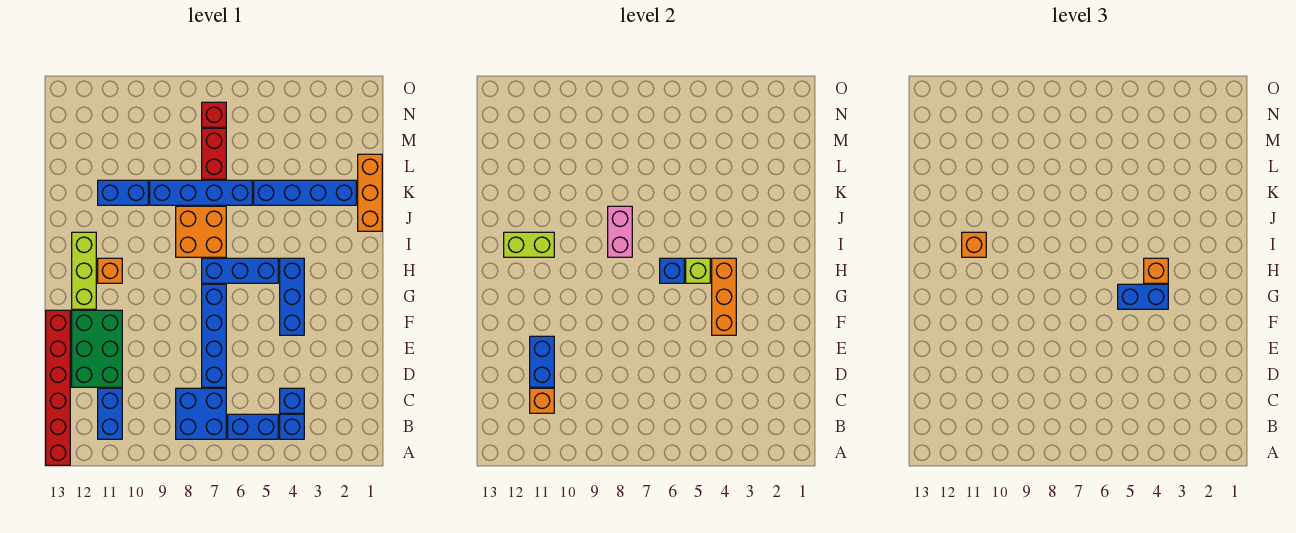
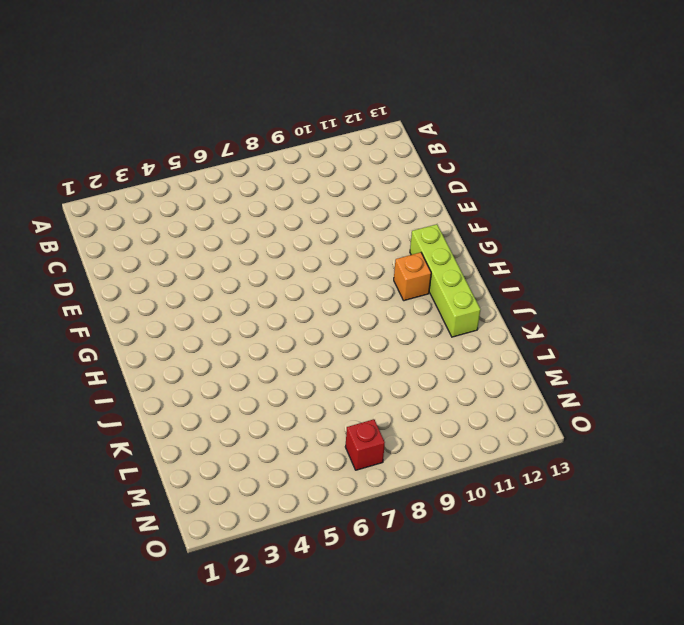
lime brick G12:J12 level 1 -> lime brick G12:I12 level 1
none -> red brick A13:F13 level 1
none -> blue brick B4 level 1
none -> blue brick B5:B6 level 1

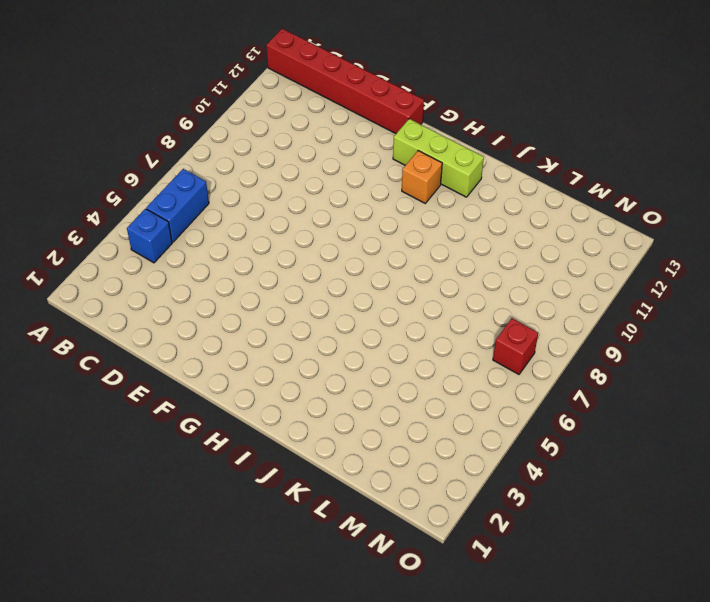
none -> blue brick B7:C8 level 1
none -> blue brick B11:C11 level 1
none -> blue brick C4 level 1

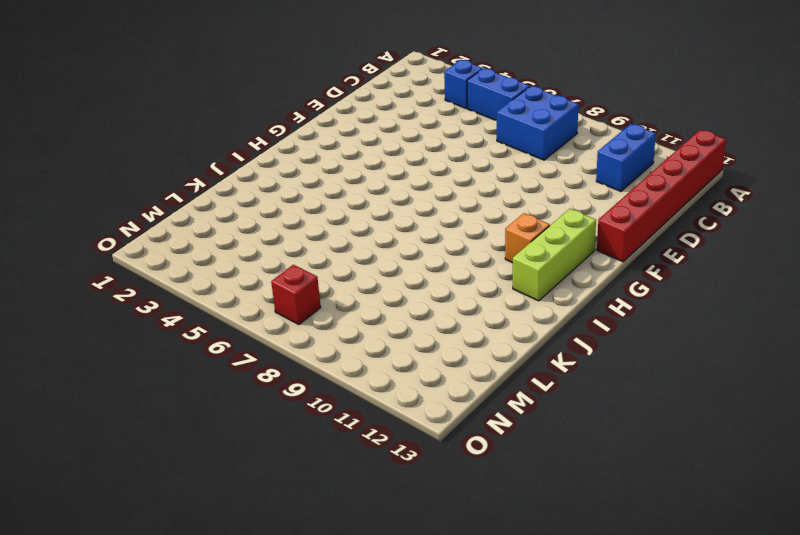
none -> blue brick C4 level 1
none -> blue brick D7:G7 level 1
none -> green brick D11:F12 level 1

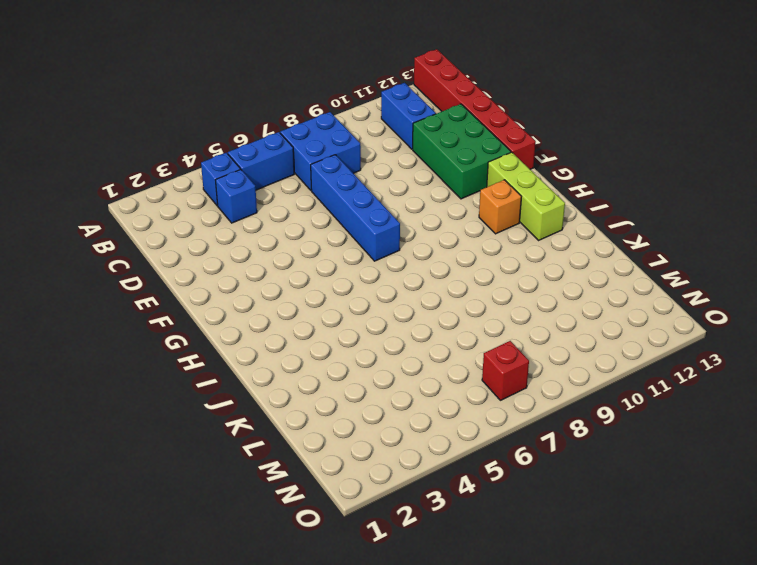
none -> blue brick F4:H4 level 1
none -> blue brick H5:H7 level 1
none -> orange brick I7:J8 level 1

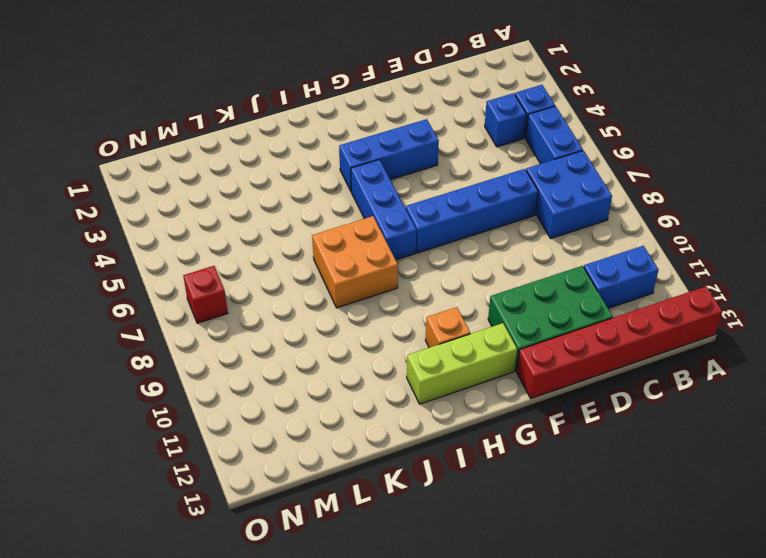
none -> orange brick J1:L1 level 1
none -> blue brick K2:K5 level 1
none -> blue brick K6:K9 level 1

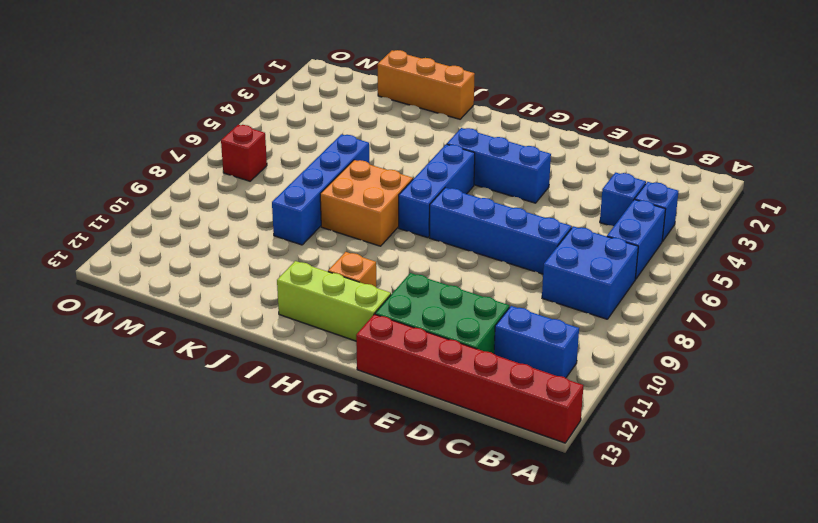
none -> blue brick K2:K5 level 1
none -> blue brick K10:K11 level 1
none -> red brick L7:M7 level 1

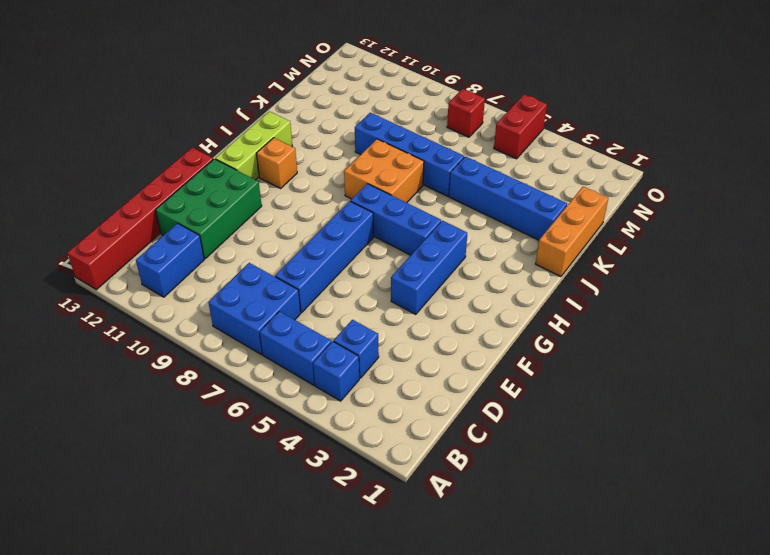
red brick N5:O5 level 1 -> red brick L7:M7 level 1
none -> blue brick K10:K11 level 1
none -> orange brick C11 level 2
none -> blue brick D11:E11 level 2

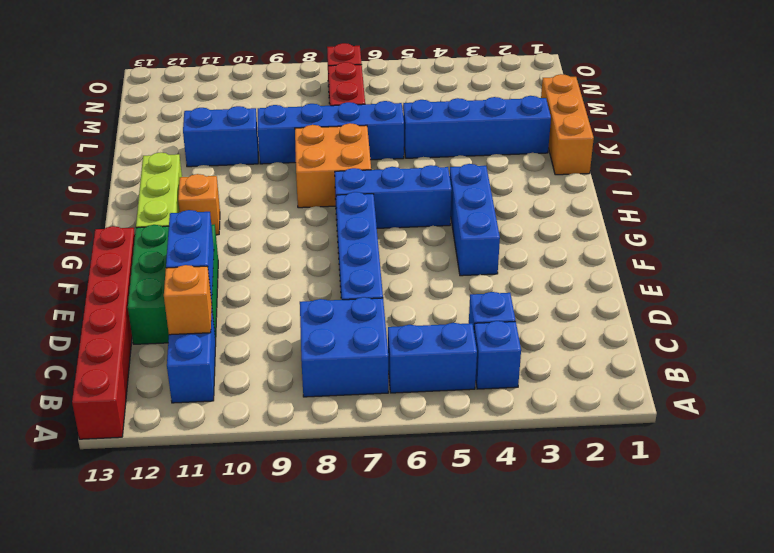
none -> orange brick F4:H4 level 2
none -> lime brick H5 level 2
none -> blue brick H6 level 2

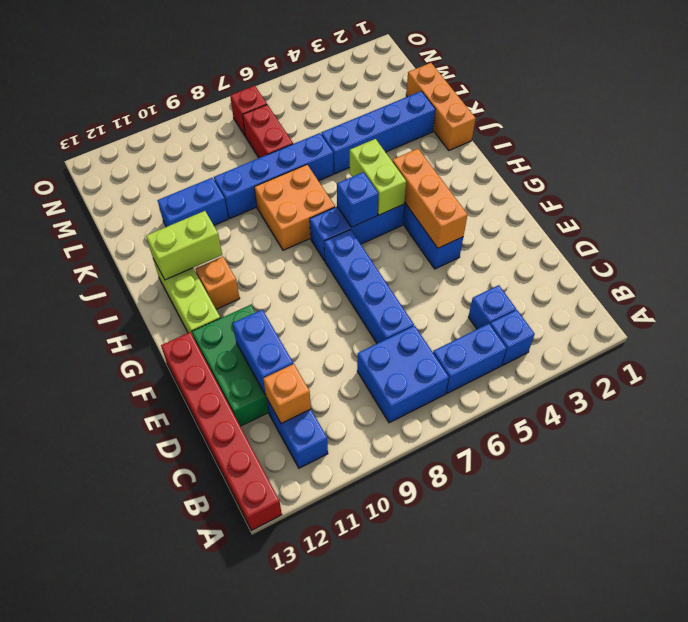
lime brick H5:I5 level 2 -> lime brick H5 level 2
none -> pink brick I8:J8 level 2
none -> blue brick G4:G5 level 3
none -> orange brick H4 level 3

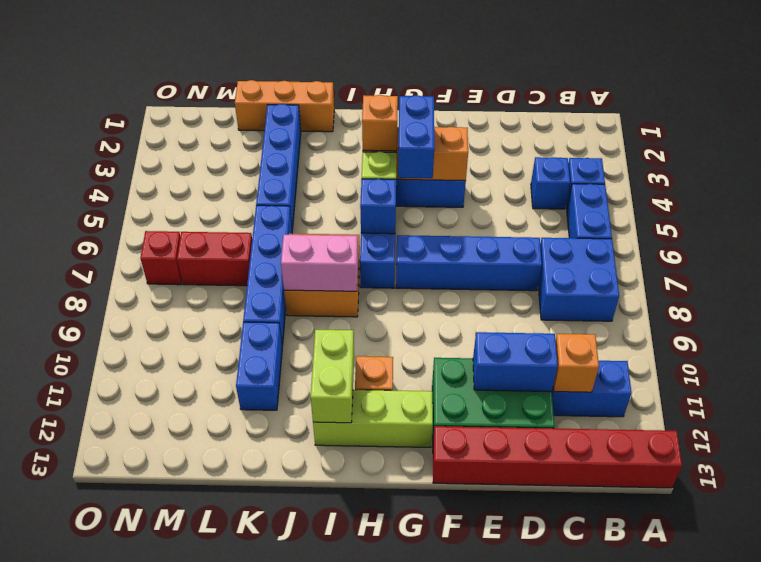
none -> orange brick I11 level 3

